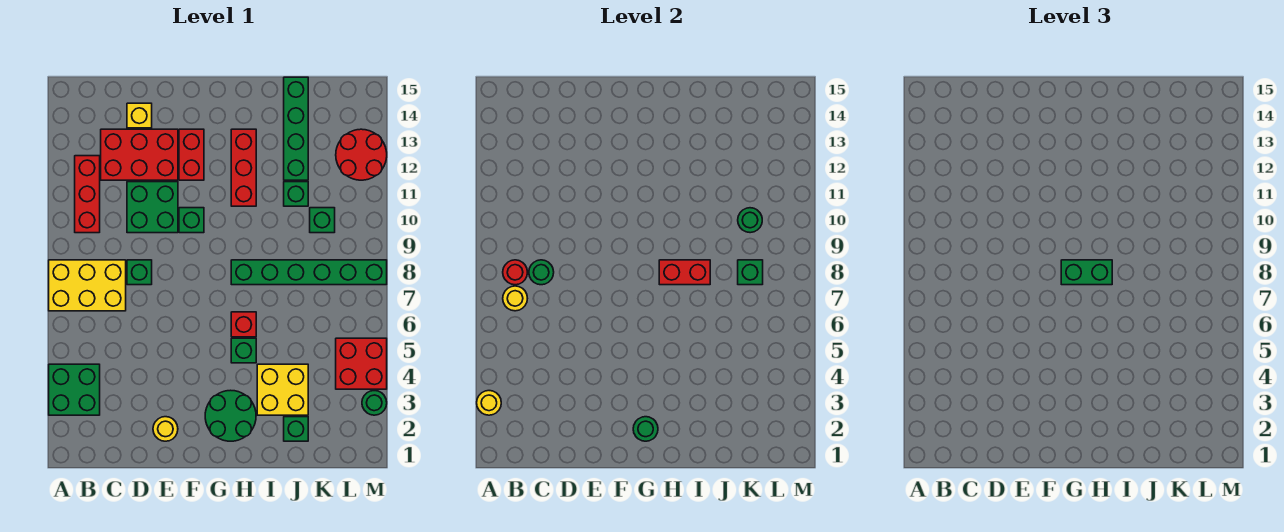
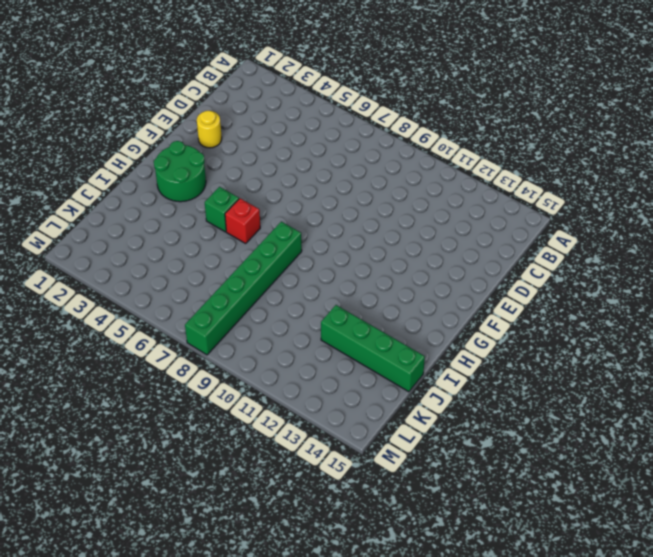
none -> green brick A3:B4 level 1
none -> yellow brick A7:C8 level 1
none -> red brick B10:B12 level 1
none -> red brick C12:E13 level 1

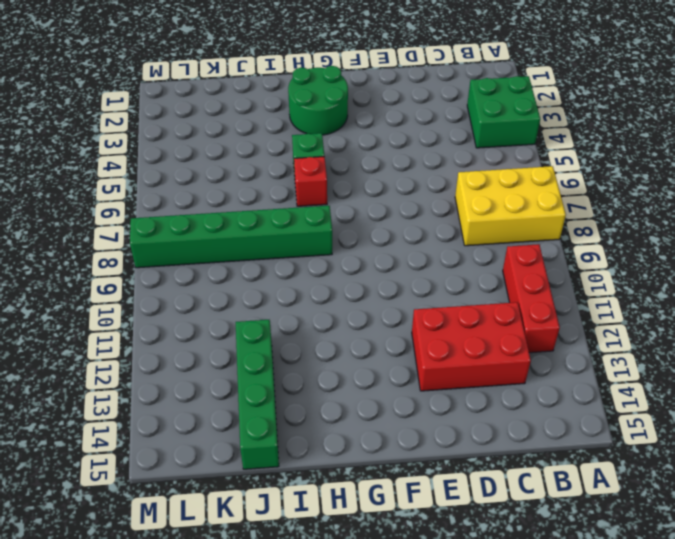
none -> green brick D8 level 1
none -> green brick D10:E11 level 1
none -> yellow brick D14 level 1
none -> yellow round brick E2 level 1

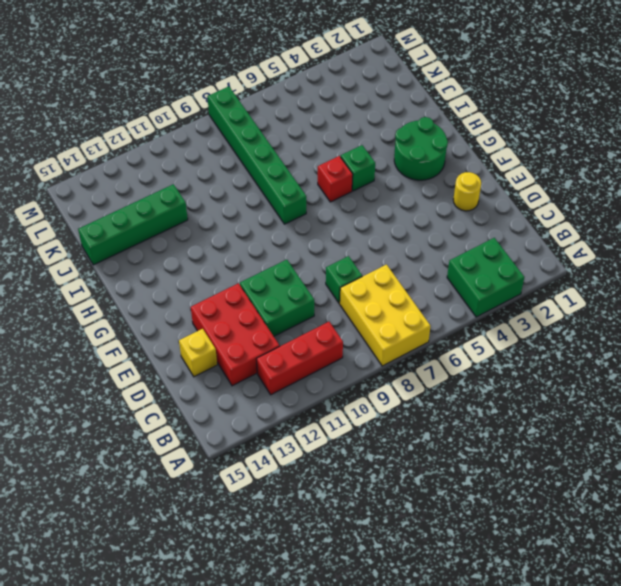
none -> green brick F10 level 1
none -> red brick F12:F13 level 1
none -> red brick H11:H13 level 1
none -> yellow brick I3:J4 level 1

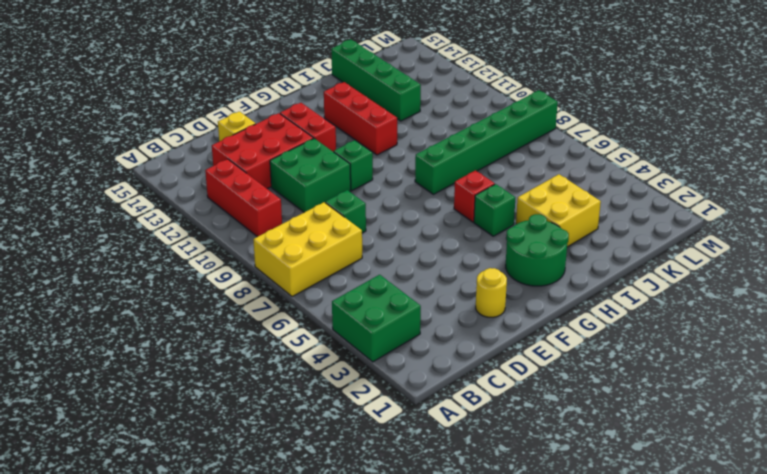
none -> green brick J2 level 1
none -> green brick J11 level 1
none -> green brick K10 level 1
none -> red brick L4:M5 level 1

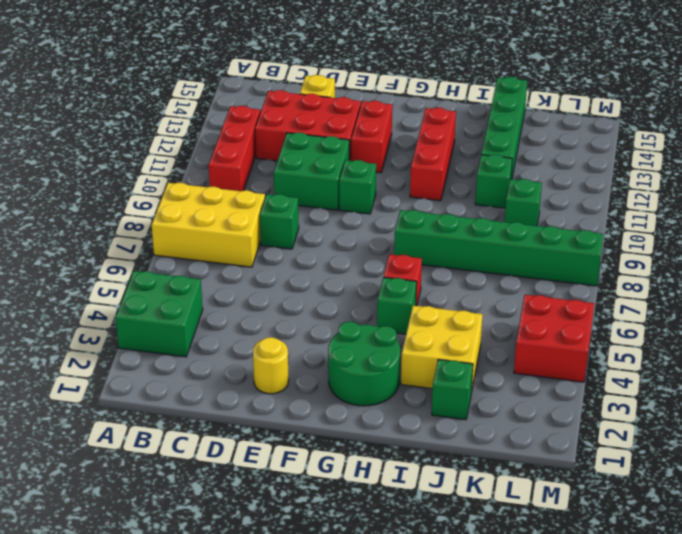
none -> red round brick L12:M13 level 1
none -> green round brick M3 level 1
none -> yellow round brick A3 level 2
none -> yellow round brick B7 level 2

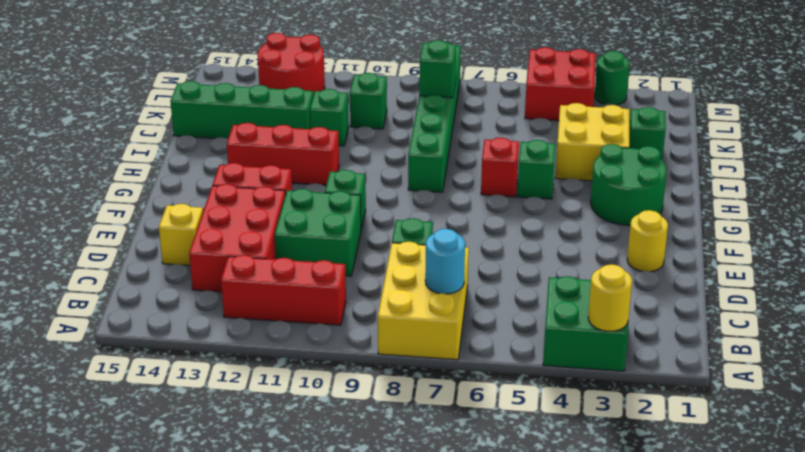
cyan round brick B7 level 2 -> yellow round brick B7 level 2
none -> red round brick B8 level 2
none -> green round brick C8 level 2
none -> green round brick G2 level 2
none -> red brick H8:I8 level 2

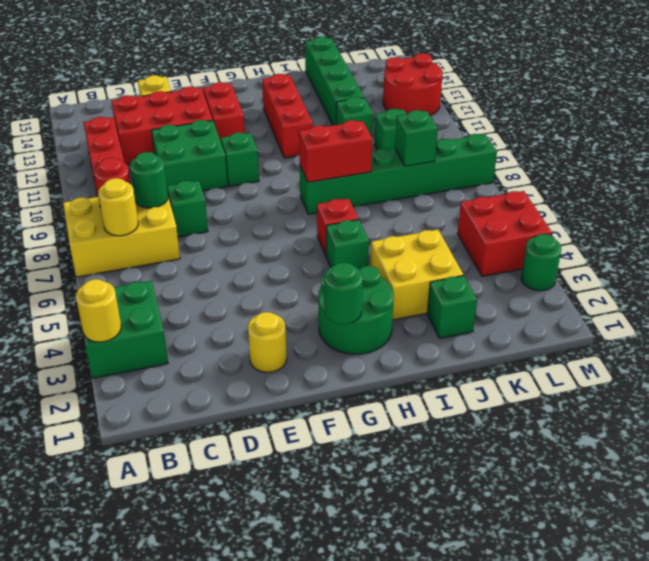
none -> green round brick K10 level 2
none -> green brick G8:H8 level 3

